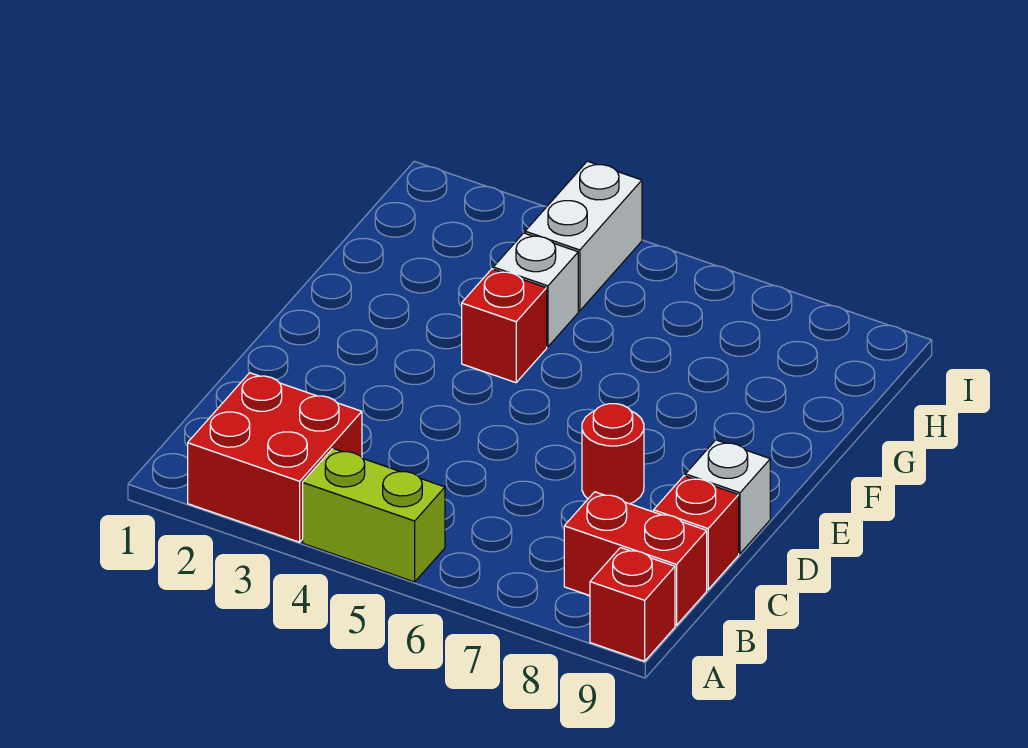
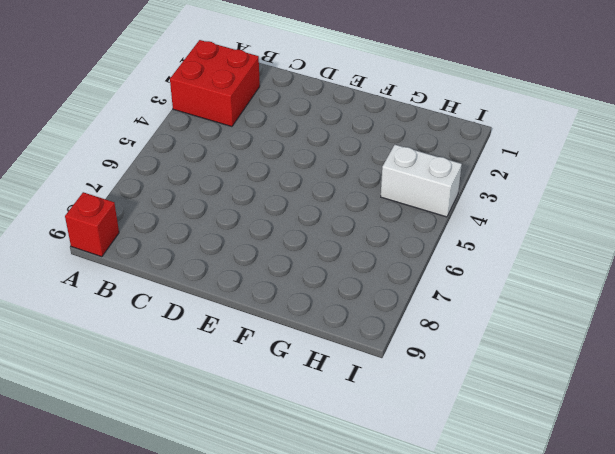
none -> lime brick A4:A5 level 1
none -> red brick B8:B9 level 1

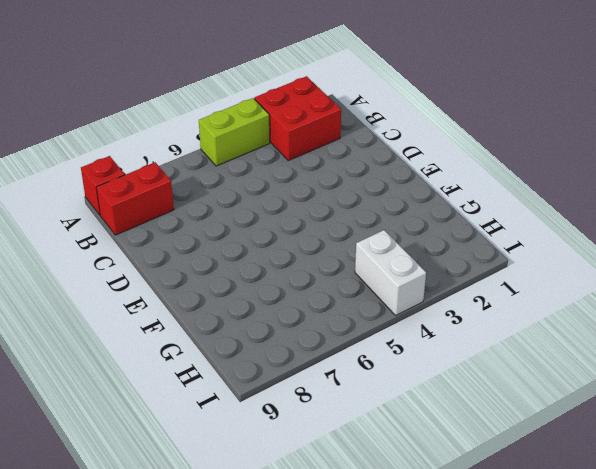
none -> red brick C9 level 1
none -> red round brick D7 level 1

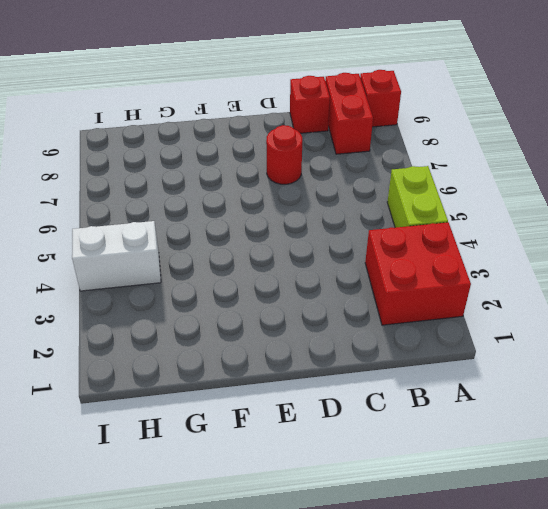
none -> white brick D9 level 1
none -> red brick F4 level 1

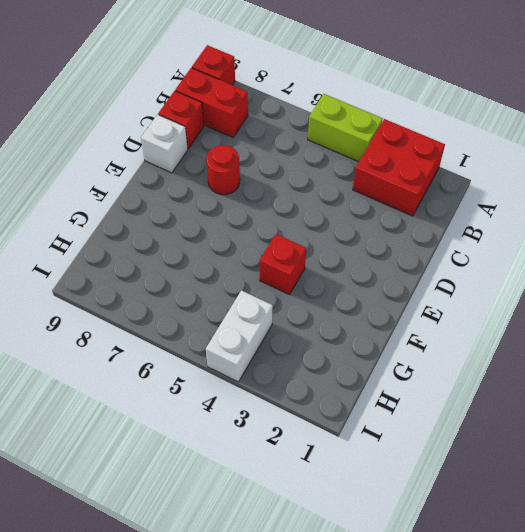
none -> white brick G4 level 1

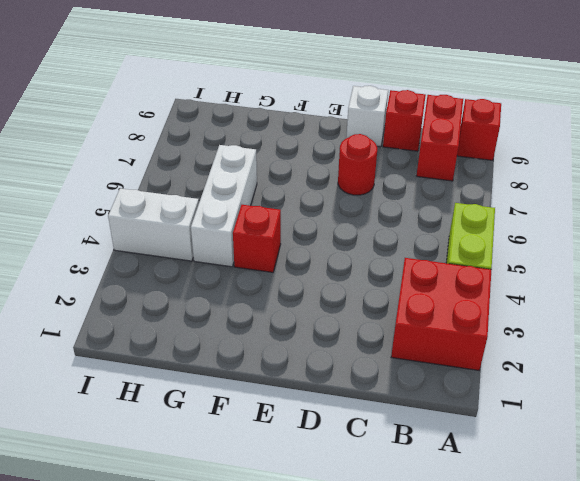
white brick G4:G6 level 1 -> white brick G4 level 1

